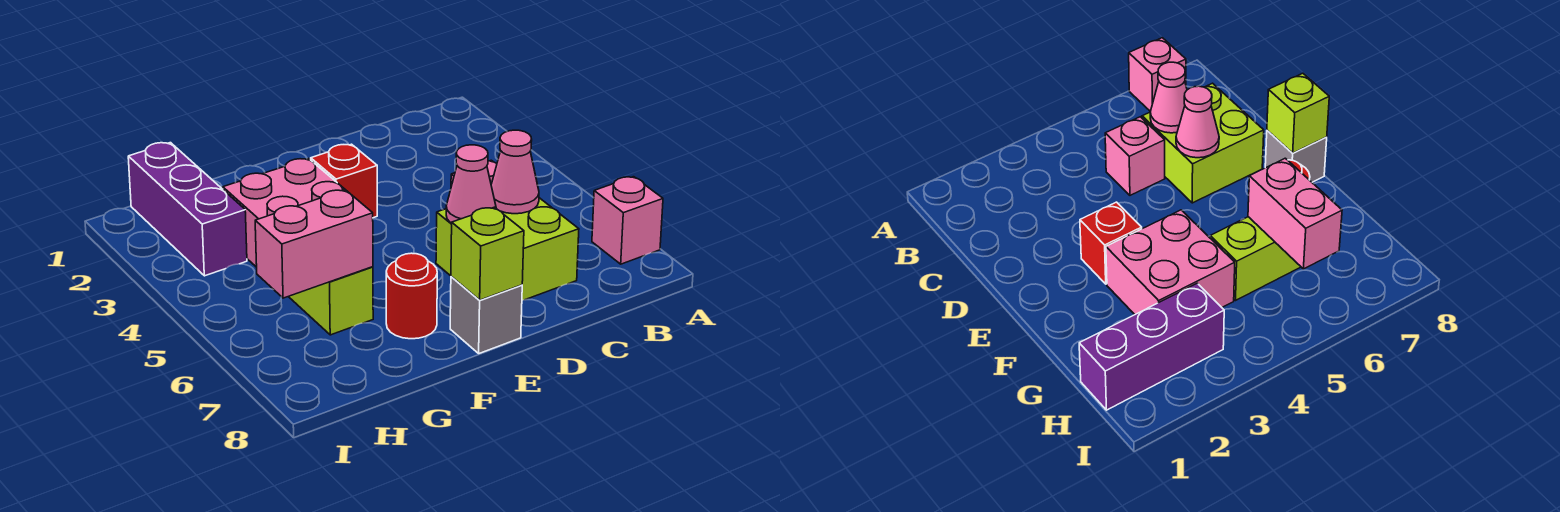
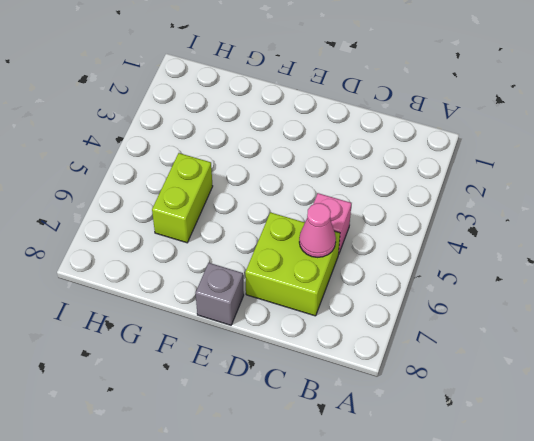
none -> pink brick A7 level 1
none -> red brick E3 level 1
none -> pink brick F3:G4 level 1

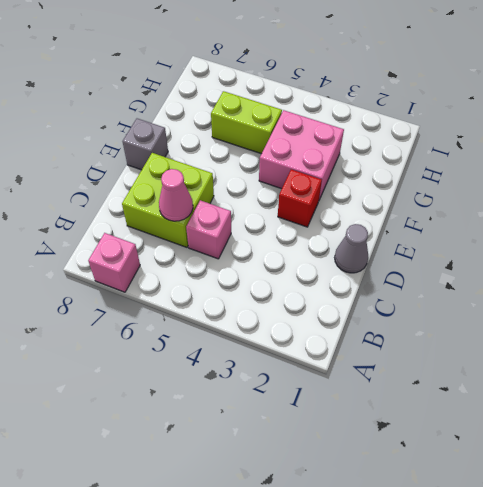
grey cone D1 level 1 -> none
none -> red round brick F7 level 1
none -> purple brick H1:H3 level 1
none -> pink cone D6 level 2

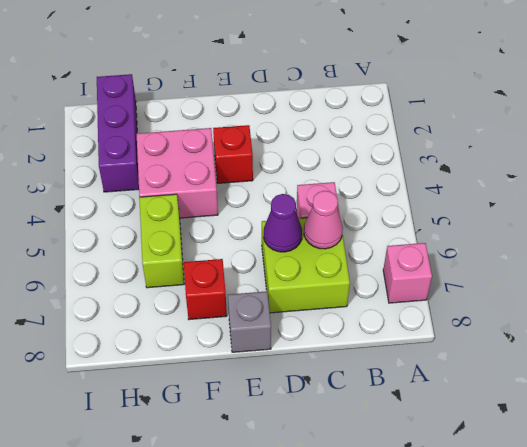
purple cone D6 level 2 -> pink cone D6 level 2
red brick F7 level 1 -> red round brick F7 level 1
none -> lime brick E8 level 2
none -> pink brick G6:H6 level 2

